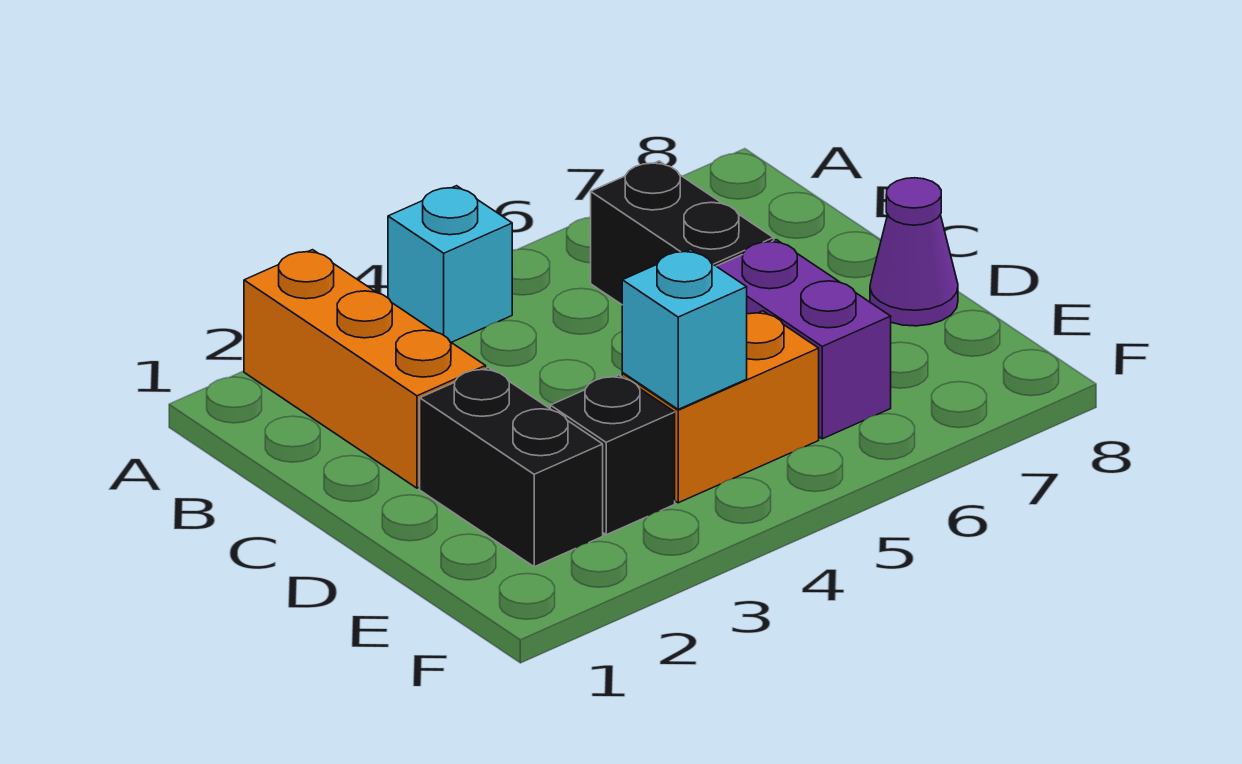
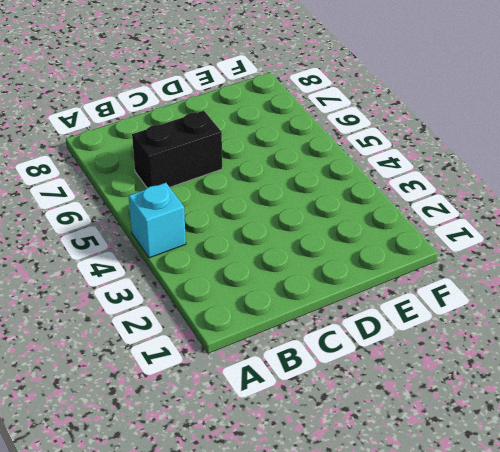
none -> orange brick A2:C2 level 1
none -> black brick D2:E2 level 1

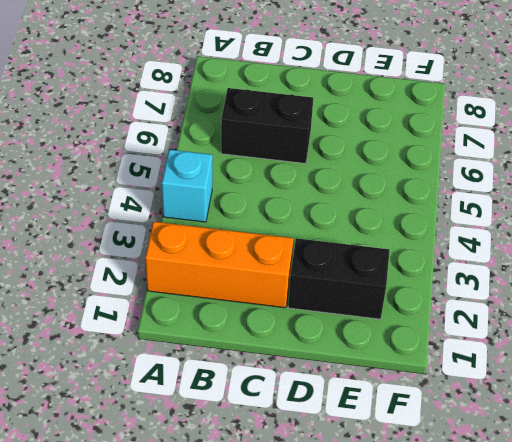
none -> purple brick D6:E6 level 1
none -> purple cone D8 level 1

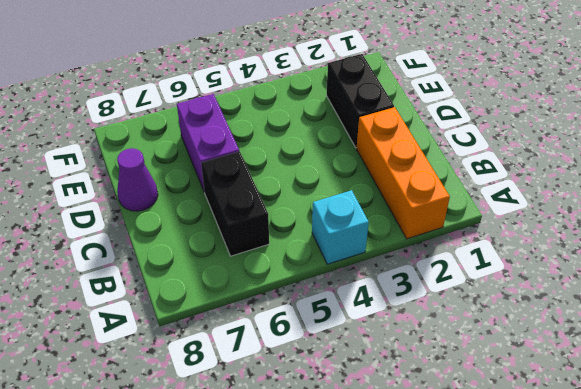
none -> black brick E3 level 1
none -> orange brick E4:E5 level 1

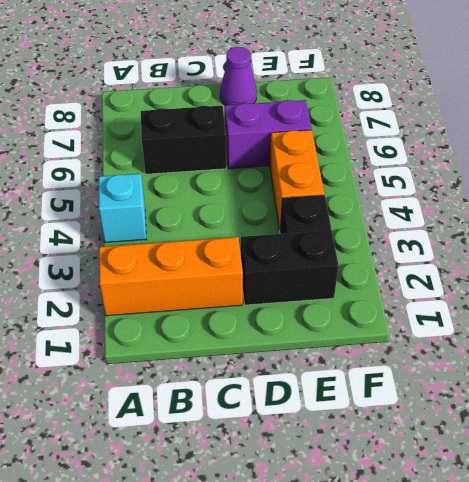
none -> cyan brick E4 level 2

